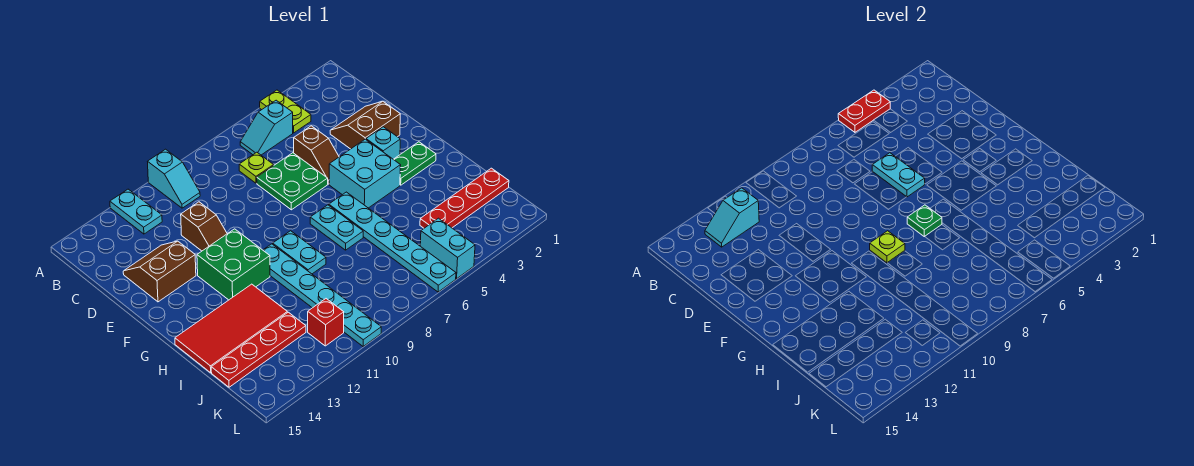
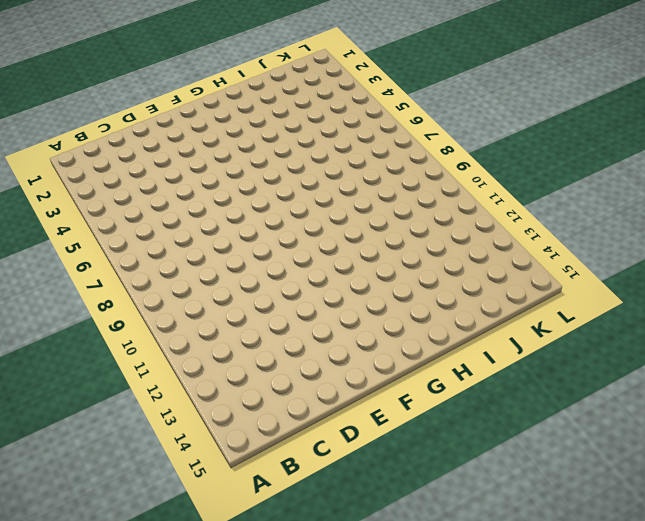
none -> lime plate A4:B4 level 1
none -> cyan slope A10:B10 level 1 top A
none -> cyan plate A12:B12 level 1

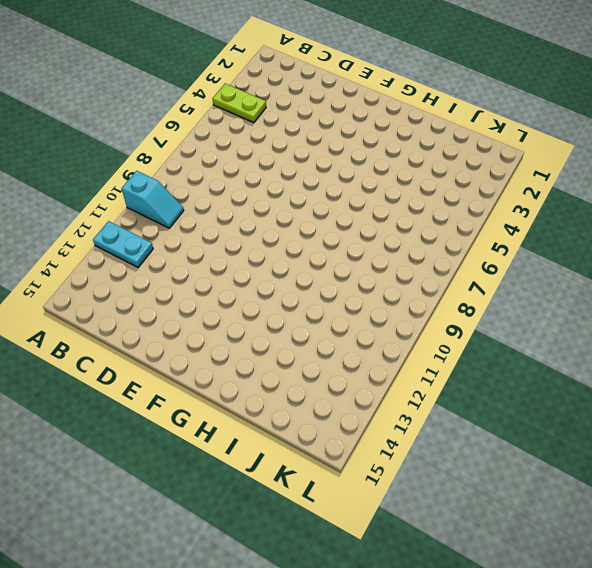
none -> cyan slope B5:B6 level 1 top 5
none -> lime plate C7 level 1
none -> brown slope D2:E3 level 1 top E

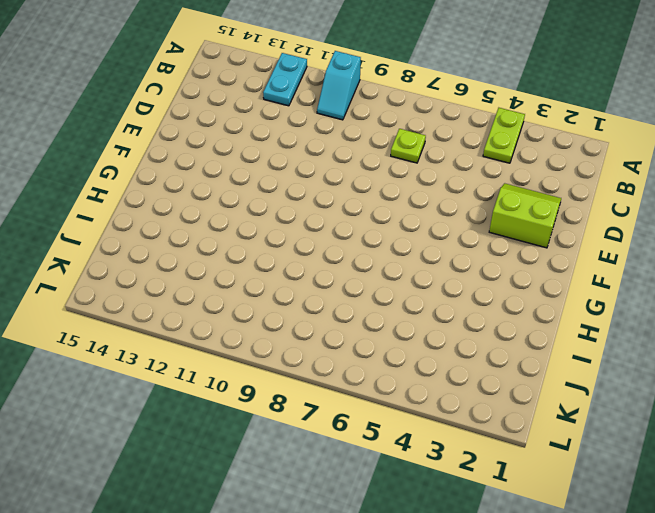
lime slope D2:E3 level 1 top E -> brown slope D2:E3 level 1 top E
none -> cyan slope B5:B6 level 1 top 5
none -> brown slope D5:E5 level 1 top D
none -> green plate D6:E7 level 1

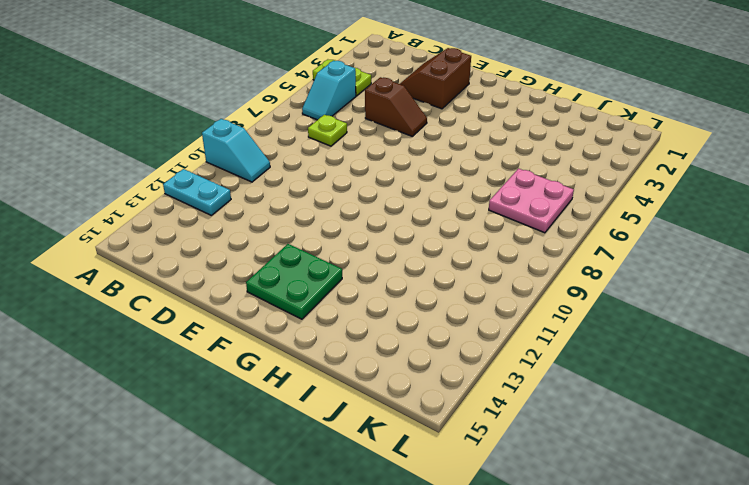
green plate F13:G14 level 1 -> green plate D6:E7 level 1
pink plate J6:K7 level 1 -> cyan plate G6:L6 level 1
none -> brown slope D11:E11 level 1 top D
none -> brown slope D13:E14 level 1 top E
none -> cyan brick F3 level 1

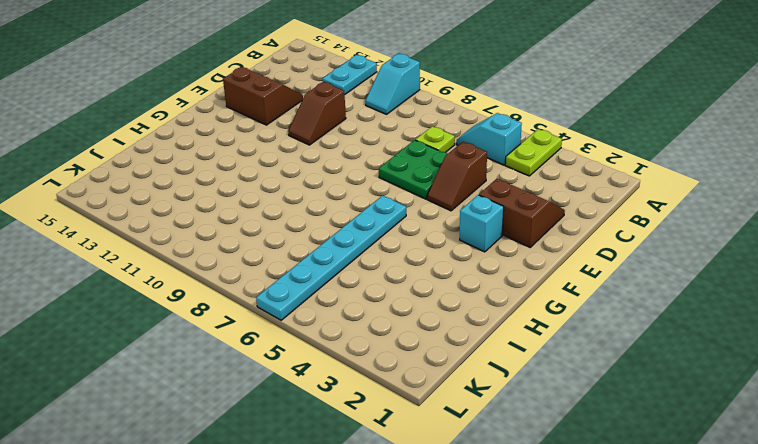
none -> cyan brick F4:G5 level 1
none -> green brick F11:G12 level 1
none -> green plate G2:G3 level 1

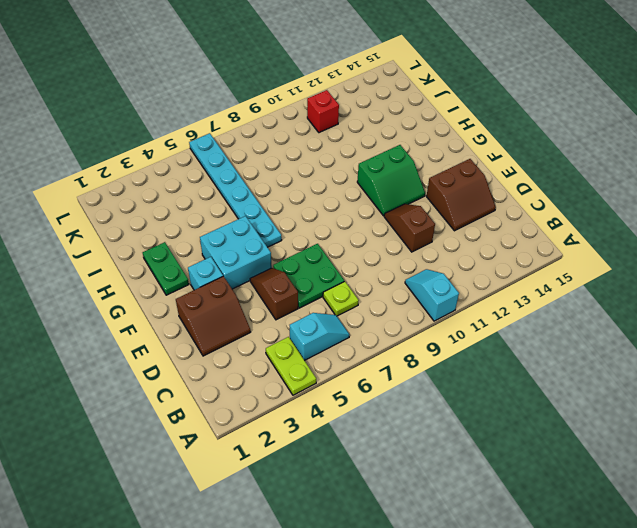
green slope F11:G12 level 1 top G -> green brick F11:G12 level 1
green plate G2:H2 level 1 -> green plate G2:G3 level 1
none -> cyan plate A12:B12 level 1
none -> cyan plate G7:H7 level 1
none -> cyan plate G9:H9 level 1

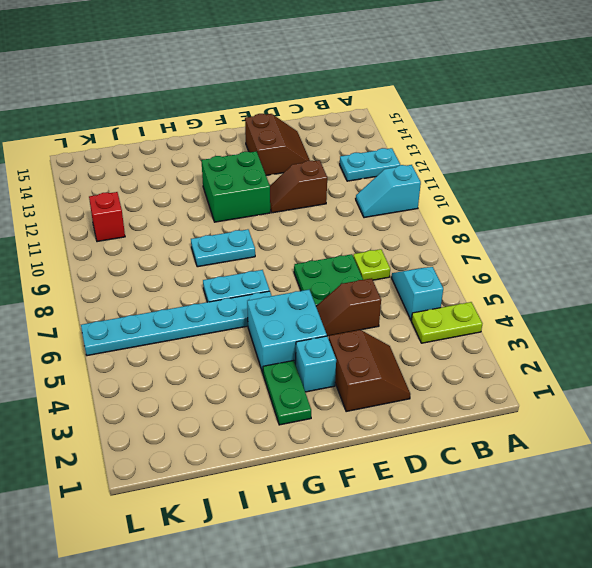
none -> cyan plate G10:L10 level 1
none -> red tile H12:I15 level 1
none -> red plate J1:J4 level 1

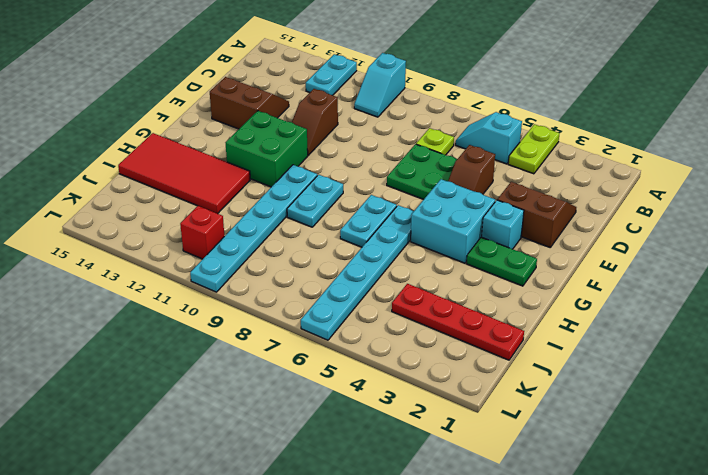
none -> red plate J12:J15 level 1
none -> cyan brick K5:L5 level 1
none -> red plate A4:A5 level 2

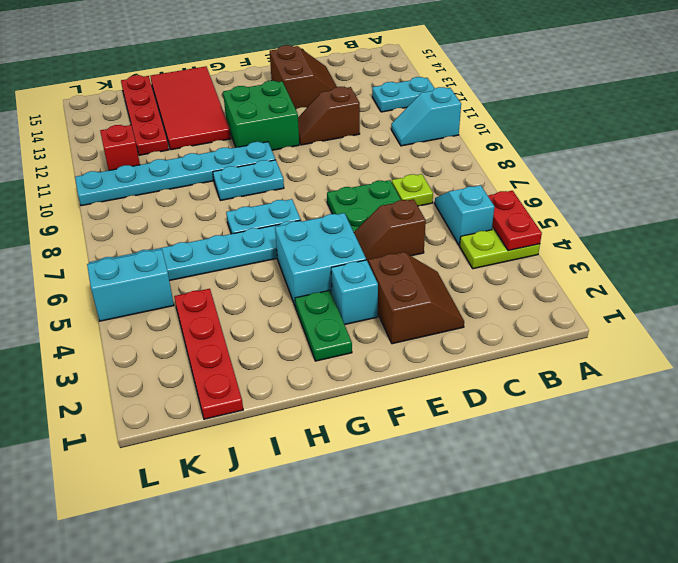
none -> cyan slope B12:B13 level 2 top 12
none -> cyan plate D6:E6 level 2
none -> green plate G7 level 2

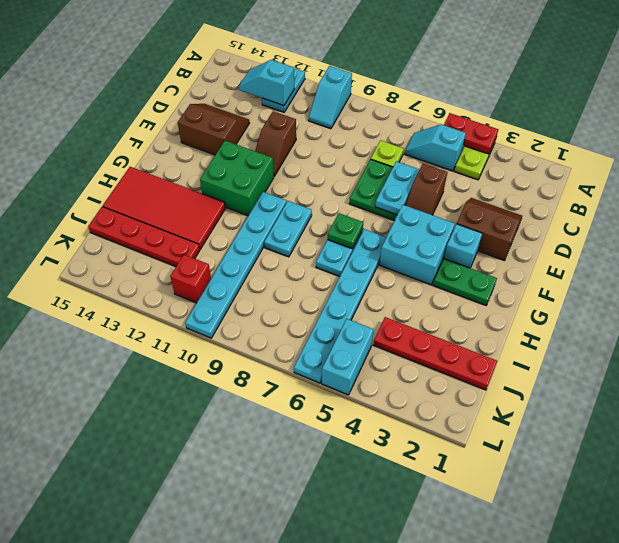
none -> lime plate G9 level 2

